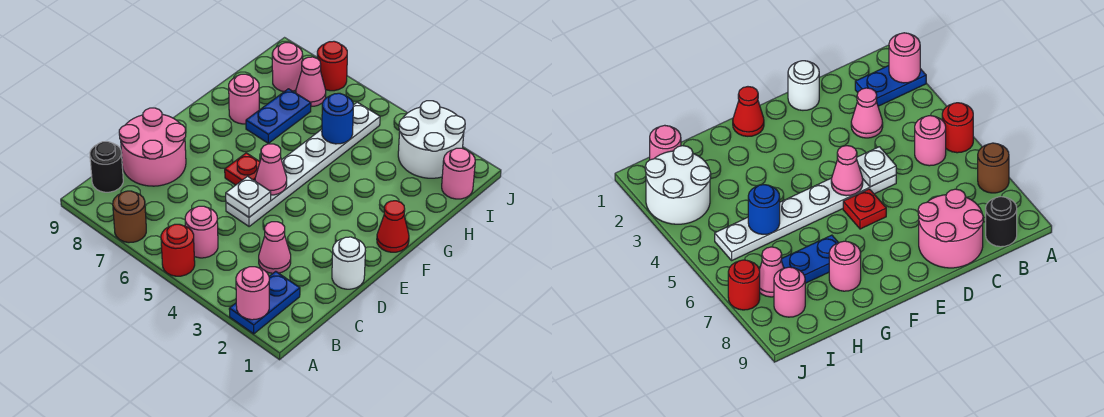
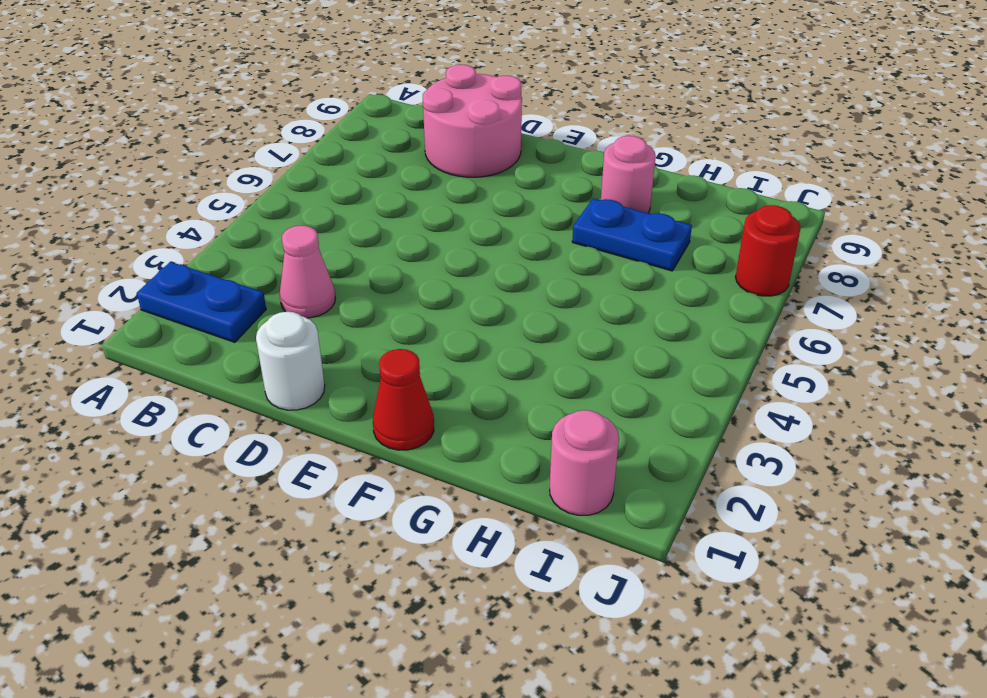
none -> red round brick A5 level 1
none -> brown round brick A7 level 1
none -> pink round brick B5 level 1

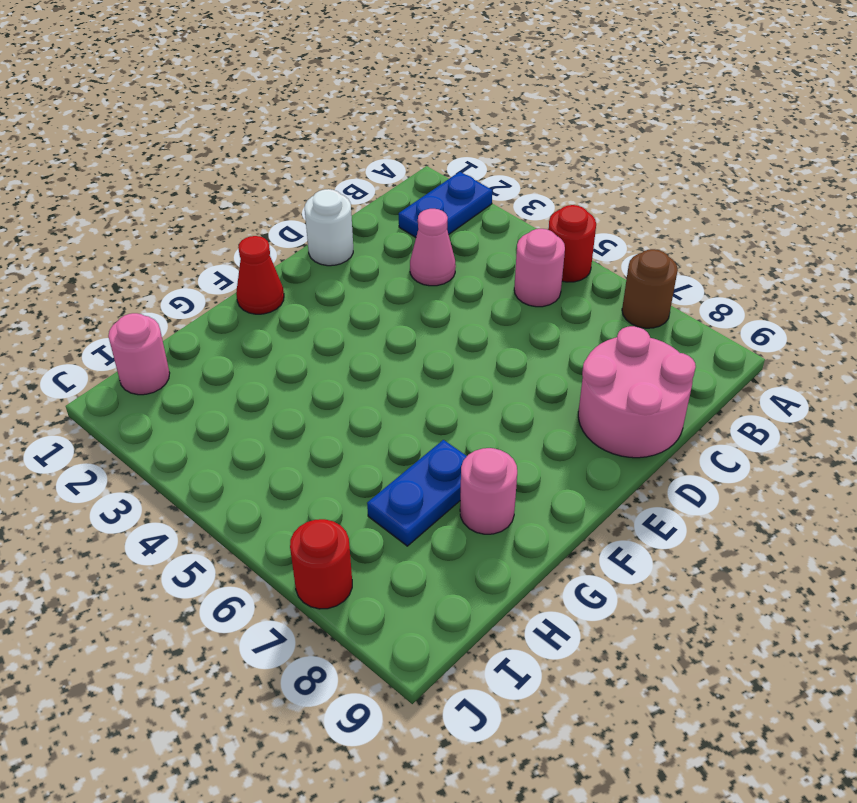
none -> black round brick B9 level 1
none -> white plate D5:I5 level 1
none -> red plate E6 level 1

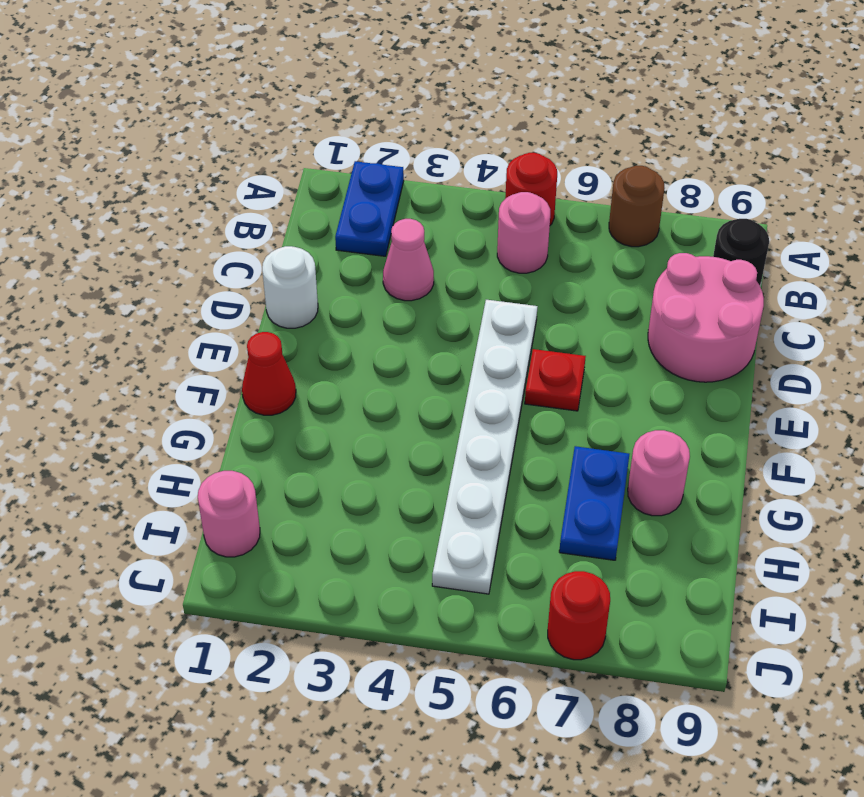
none -> white round brick I2:J3 level 1
none -> pink cone I7 level 1
none -> pink round brick I8 level 1

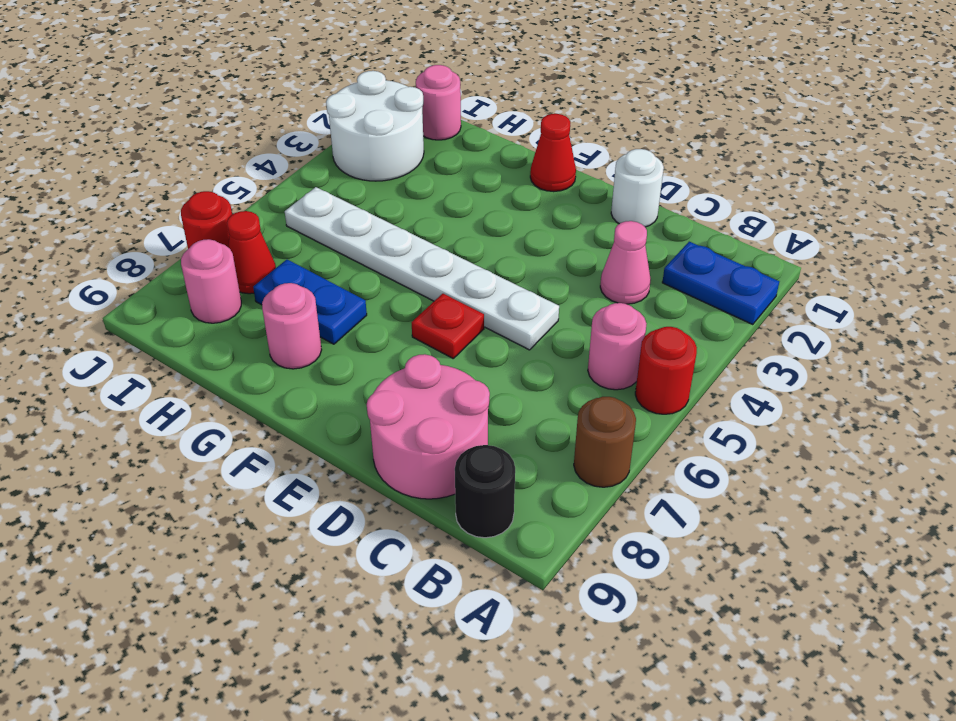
red cone I7 level 1 -> pink cone I7 level 1
none -> pink round brick A2 level 2
none -> white plate D5 level 2
none -> pink cone E5 level 2

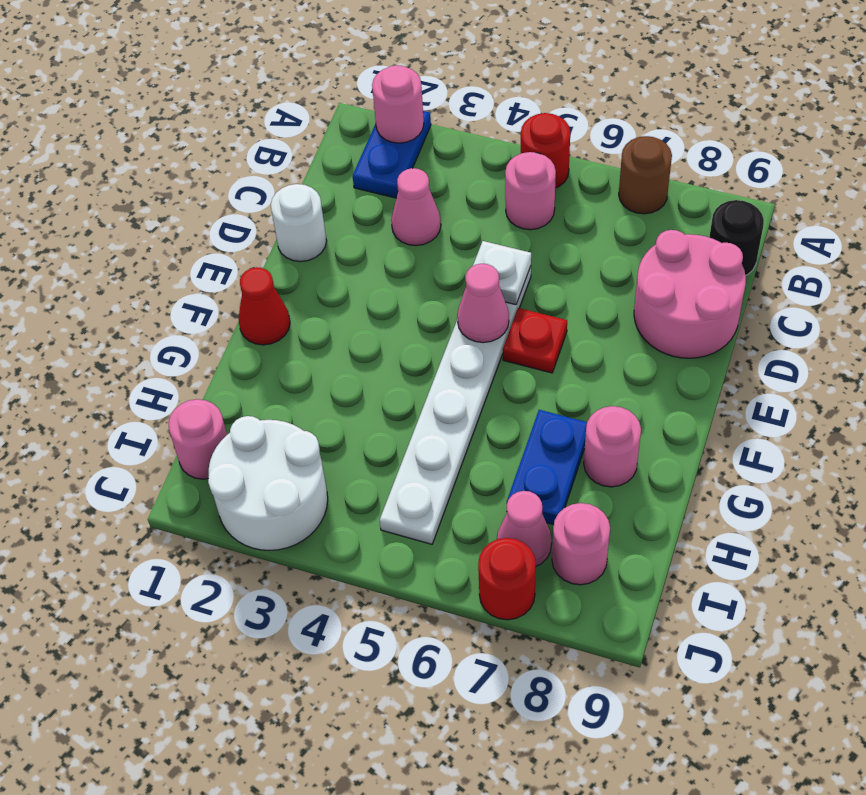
none -> blue round brick H5 level 2

